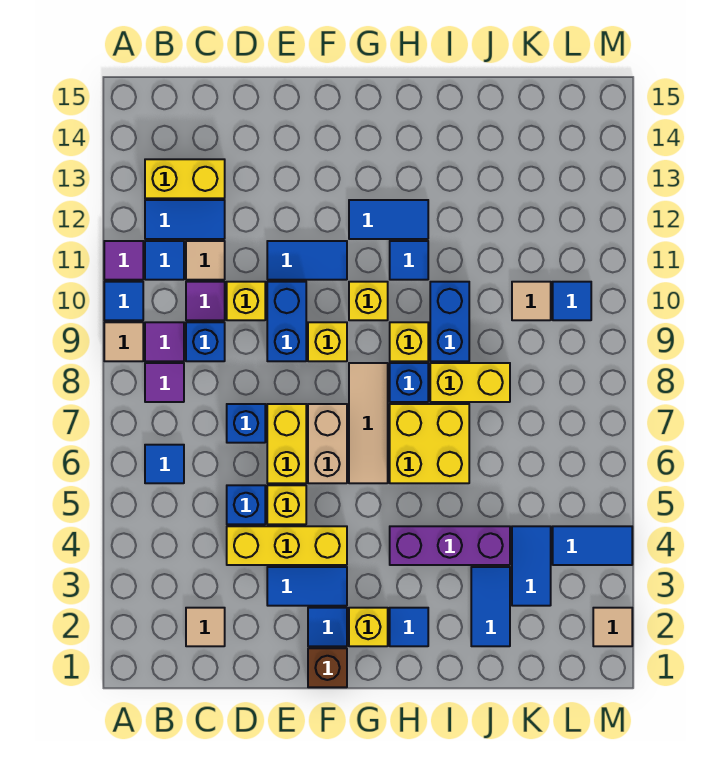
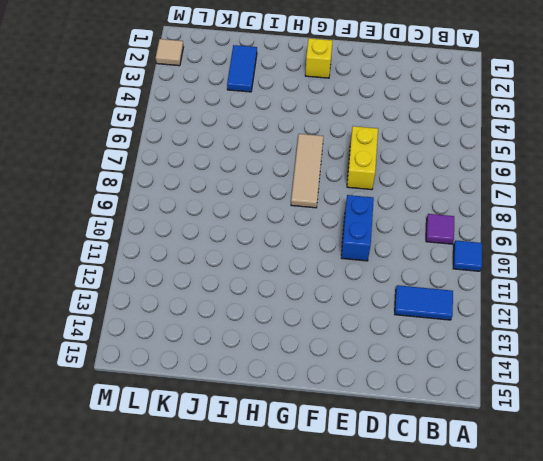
none -> tan tile A9 level 1
none -> purple tile A11 level 1
none -> blue tile B6 level 1
none -> purple tile B8 level 1

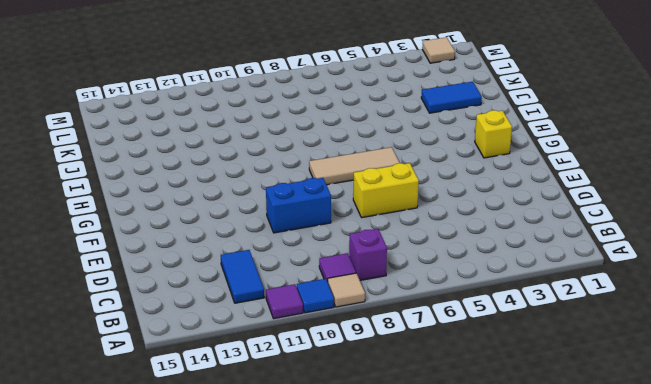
purple brick B8 level 1 -> purple tile B8 level 1
none -> blue tile B6 level 1
none -> blue tile B11 level 1
none -> yellow brick B13:C13 level 1
none -> tan tile C2 level 1

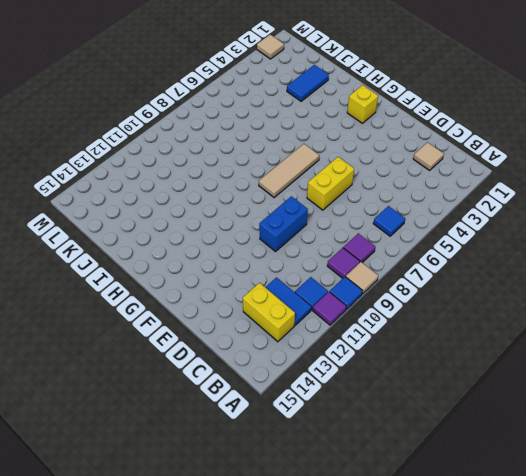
none -> blue brick C9 level 1
none -> purple tile C10 level 1
none -> tan tile C11 level 1
none -> yellow brick D4:F4 level 1

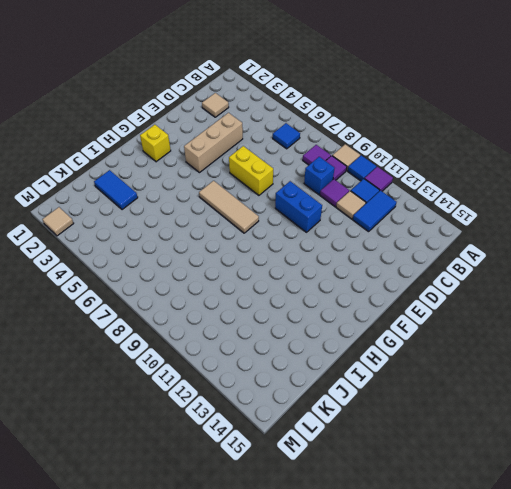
tan brick D4:F4 level 1 -> yellow brick D4:F4 level 1
none -> yellow brick B13:C13 level 1
none -> blue brick D5 level 1
none -> blue brick D7 level 1
none -> yellow brick D10 level 1

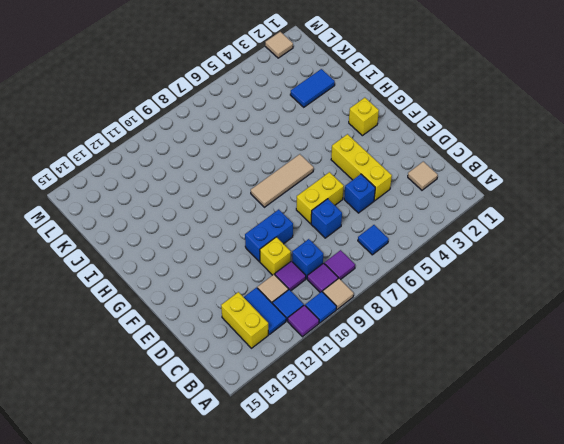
none -> blue tile E3:F3 level 1
none -> yellow brick E5 level 1
none -> blue tile E11:F11 level 1
none -> brown brick F1 level 1

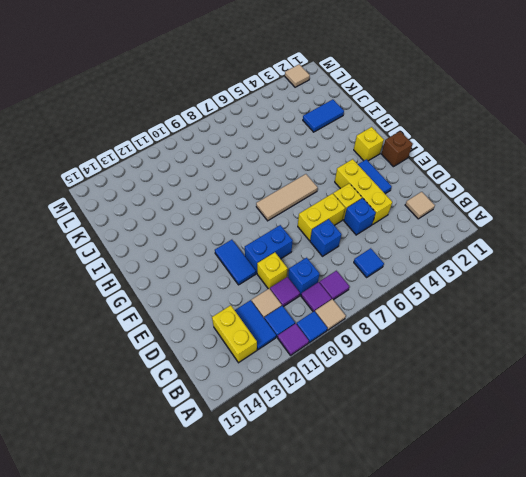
none -> blue tile F2 level 1
none -> tan brick F6:F7 level 1
none -> yellow brick F9 level 1
none -> yellow brick G10 level 1

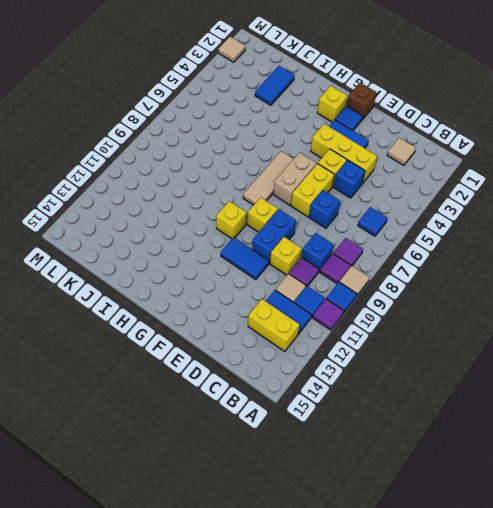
none -> blue tile G12:H12 level 1
none -> blue tile H2 level 1
none -> purple brick H4:J4 level 1
none -> yellow brick H6:I7 level 1

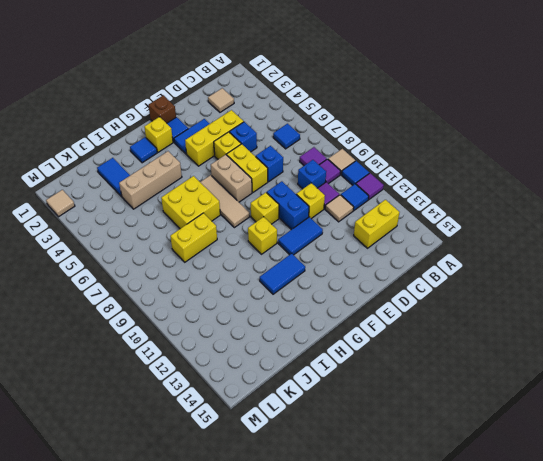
tan brick H4:J4 level 1 -> purple brick H4:J4 level 1
none -> blue tile B12:C12 level 1
none -> blue brick H8 level 1
none -> yellow brick H9 level 1
none -> blue tile H11 level 1

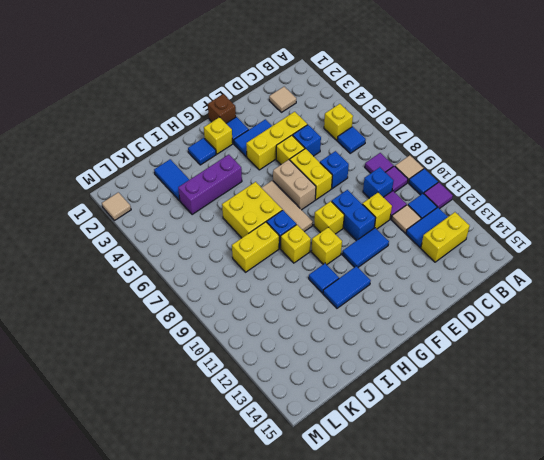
yellow brick B5 level 1 -> none
none -> blue brick I9:I10 level 1
none -> blue tile K3:K4 level 1
none -> tan tile K10 level 1
none -> blue tile L4:M4 level 1

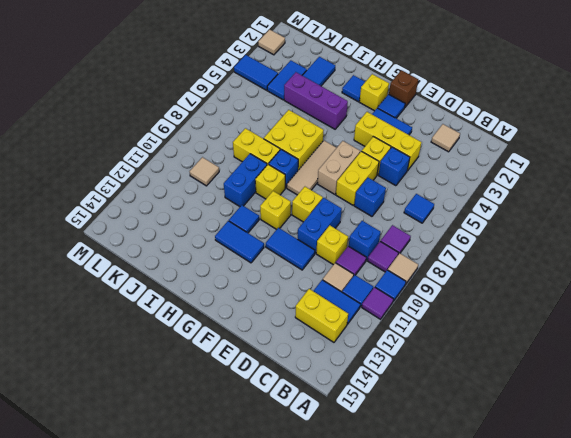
none -> blue tile L10 level 1

